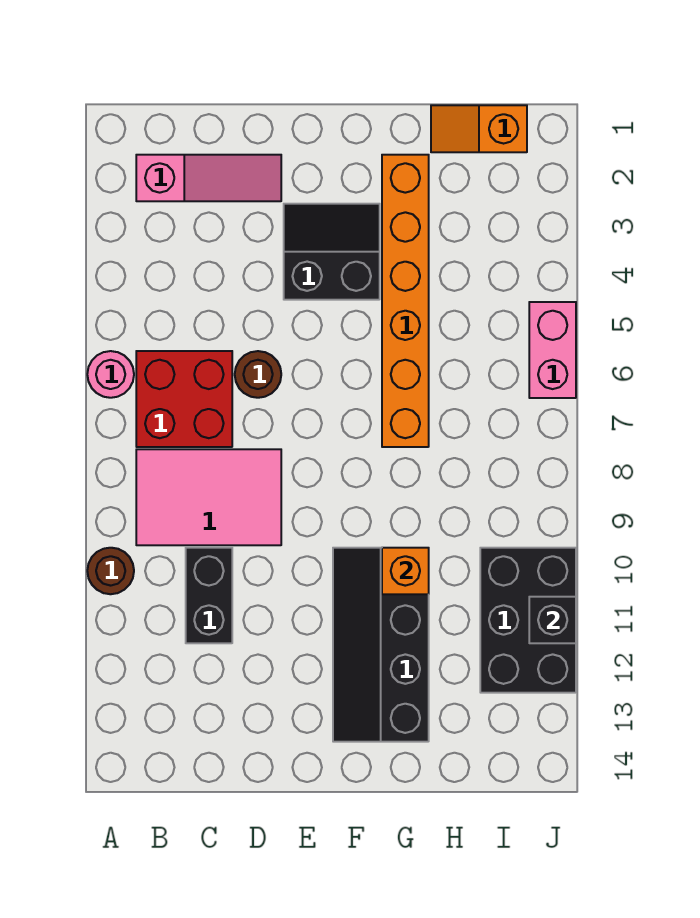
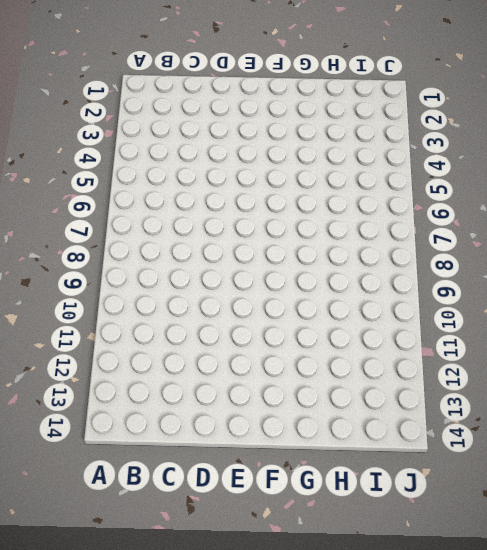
none -> pink round brick A6 level 1
none -> brown round brick A10 level 1
none -> pink slope B2:D2 level 1 top B

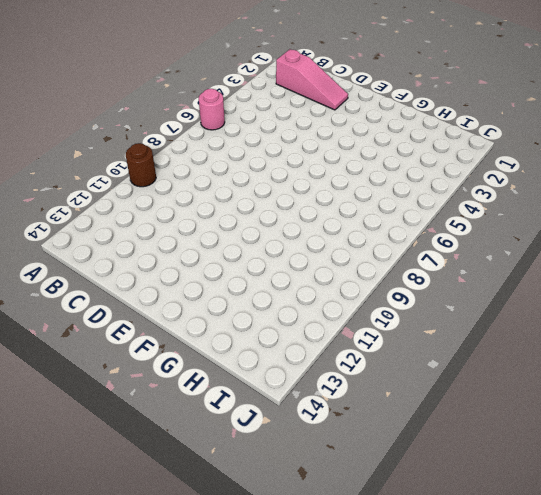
none -> red brick B6:C7 level 1
none -> pink tile B8:D9 level 1
none -> black brick C10:C11 level 1

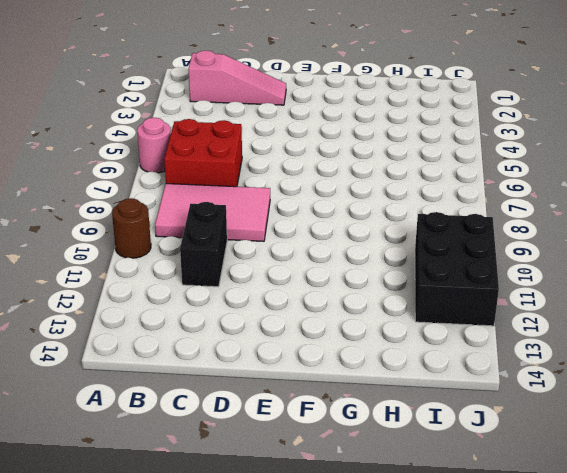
none -> brown round brick D6 level 1
none -> black slope E3:F4 level 1 top 4
none -> black slope F10:G13 level 1 top G

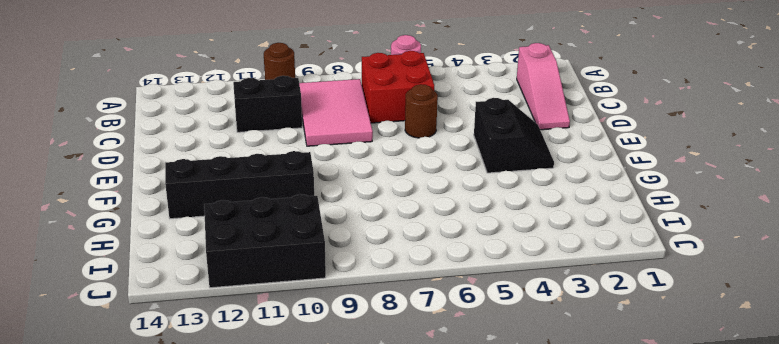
none -> orange brick G2:G7 level 1
none -> orange slope H1:I1 level 1 top I
none -> pink brick J5:J6 level 1

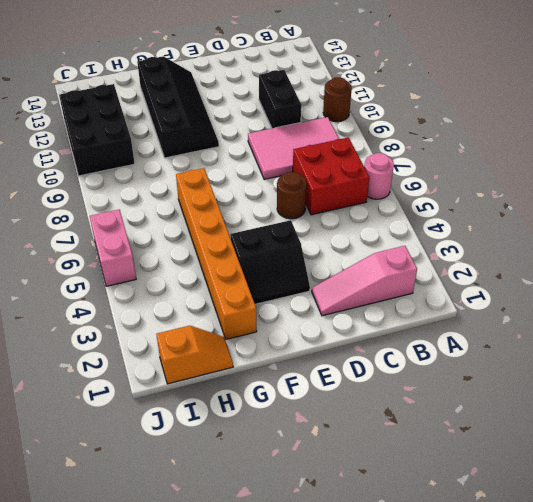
none -> orange brick G10 level 2
none -> black brick J11 level 2

